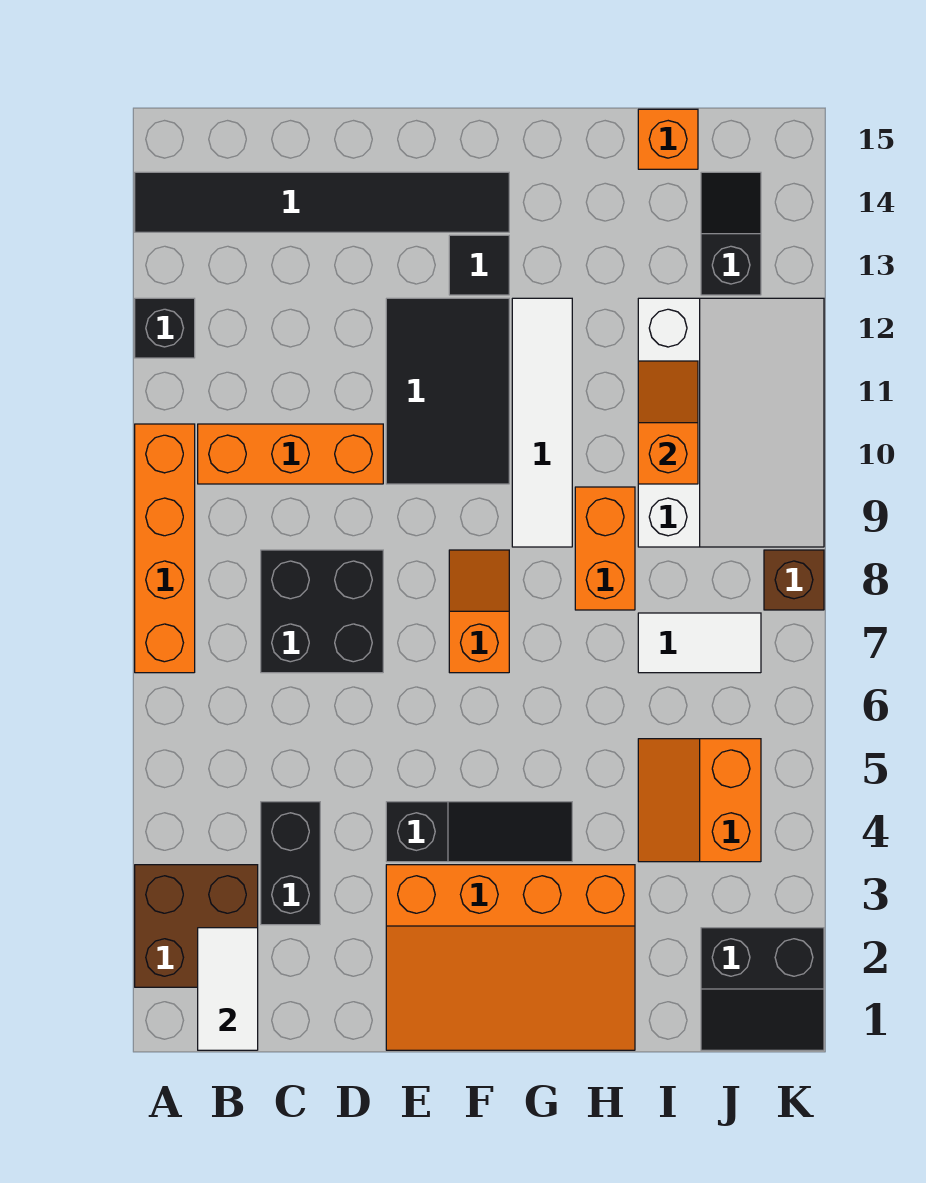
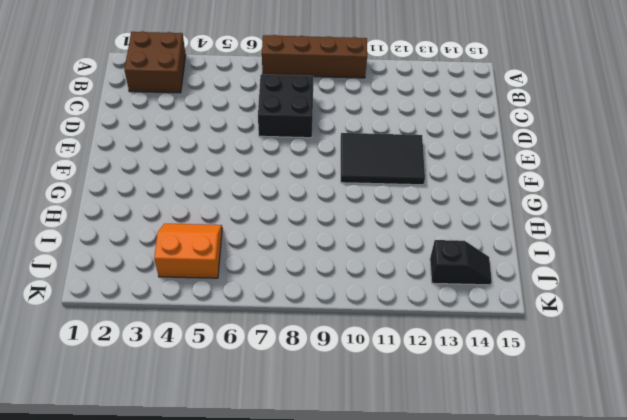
brown brick A7:A10 level 1 -> orange brick A7:A10 level 1
none -> black brick A12 level 1
none -> black tile A14:F14 level 1
none -> orange brick B10:D10 level 1

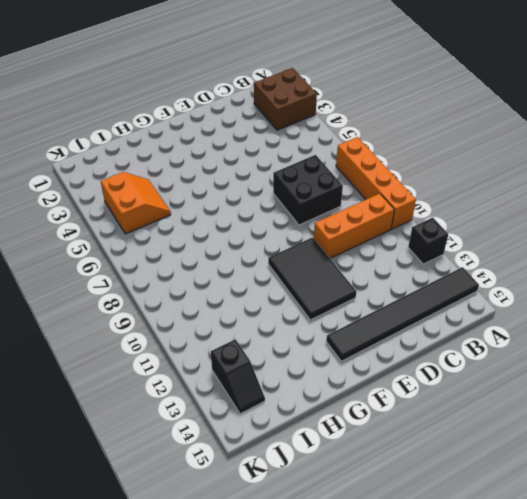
none -> black brick C3:C4 level 1
none -> orange slope E1:H3 level 1 top 3
none -> black slope E4:G4 level 1 top E

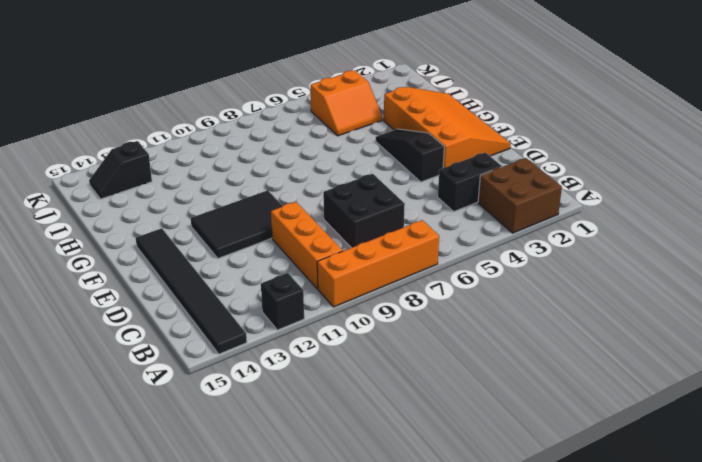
none -> orange slope F7:F8 level 1 top 7
none -> black tile F13 level 1
none -> white tile G9:G12 level 1

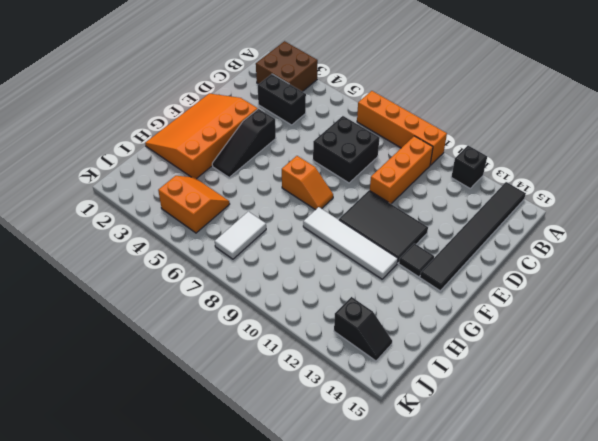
none -> orange brick H8:H9 level 1
none -> white slope I9:K12 level 1 top I
none -> orange brick I15 level 1

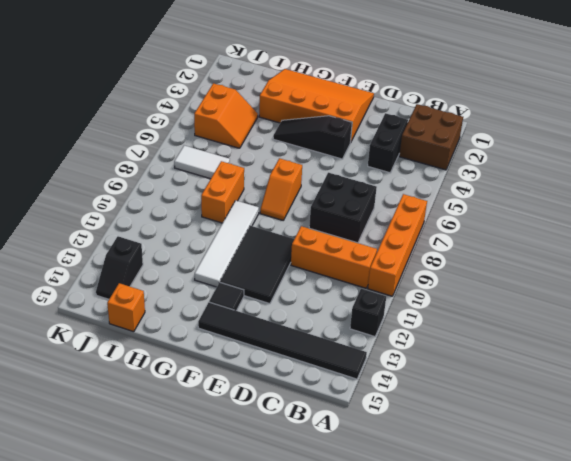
none -> white slope I9:K12 level 1 top I
none -> black slope J1:K2 level 1 top 2
none -> brown brick K8 level 1

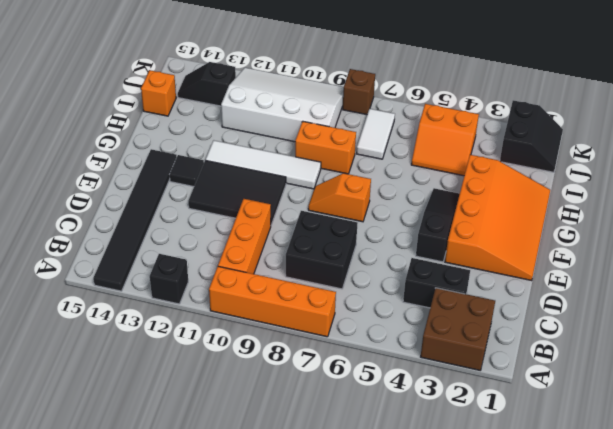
none -> white tile B1:B2 level 2
none -> orange slope I10:I11 level 2 top 10

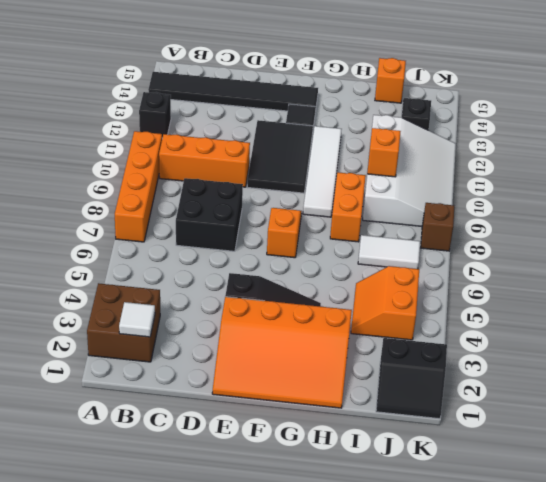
white tile B2 level 2 -> white tile B1:B2 level 2
none -> black brick C3:C4 level 1

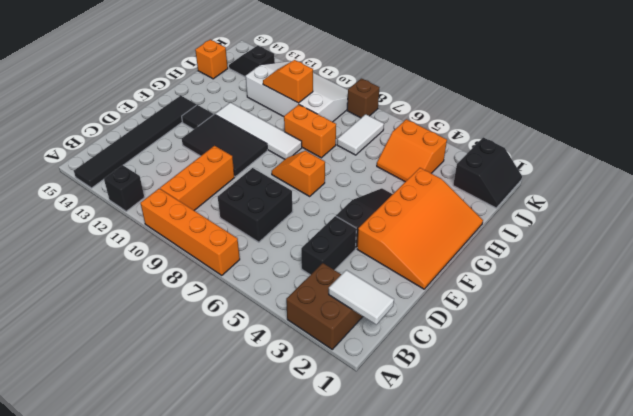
black brick C4:D4 level 1 -> black brick C3:C4 level 1

